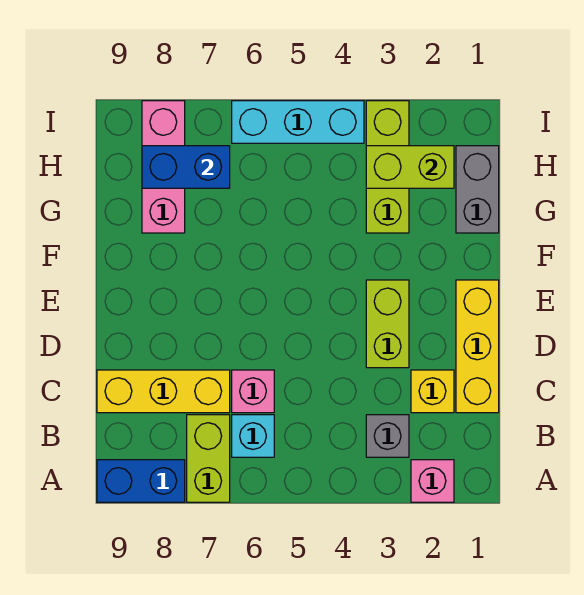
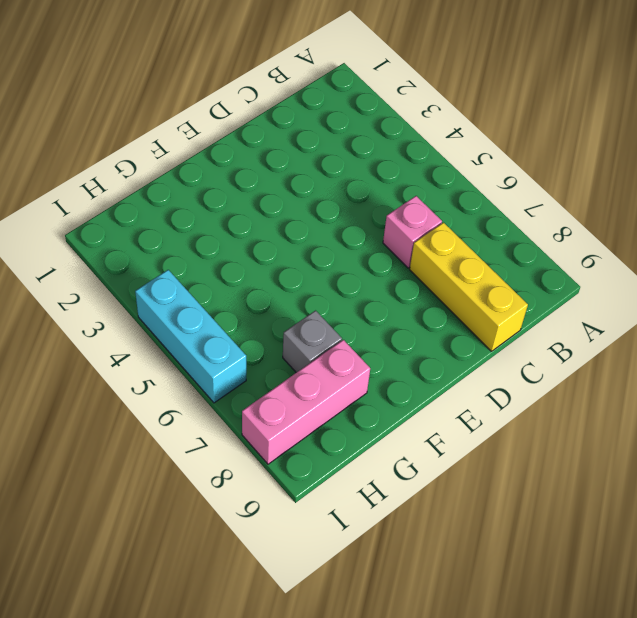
grey brick G7 level 1 -> grey brick B3 level 1
none -> pink brick A2 level 1
none -> lime brick A7:B7 level 1
none -> blue brick A8:A9 level 1

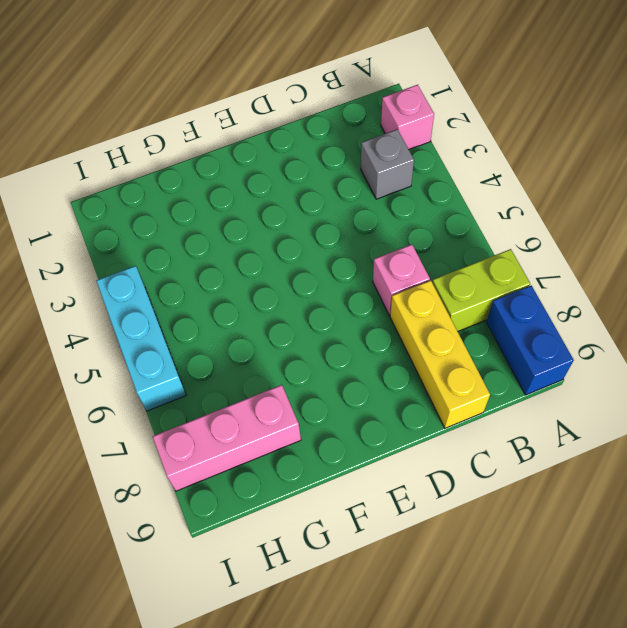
none -> cyan brick B6 level 1
none -> yellow brick C1:E1 level 1
none -> yellow brick C2 level 1

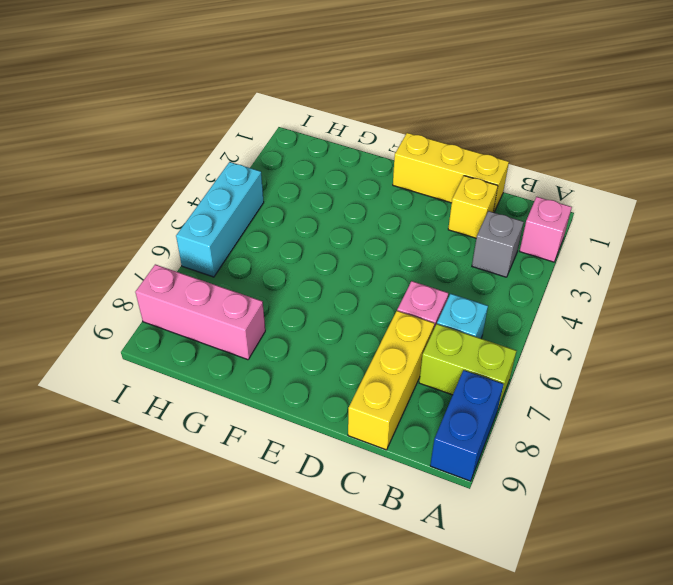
none -> lime brick D3:E3 level 1
none -> grey brick G1:H1 level 1
none -> lime brick G3:I3 level 1

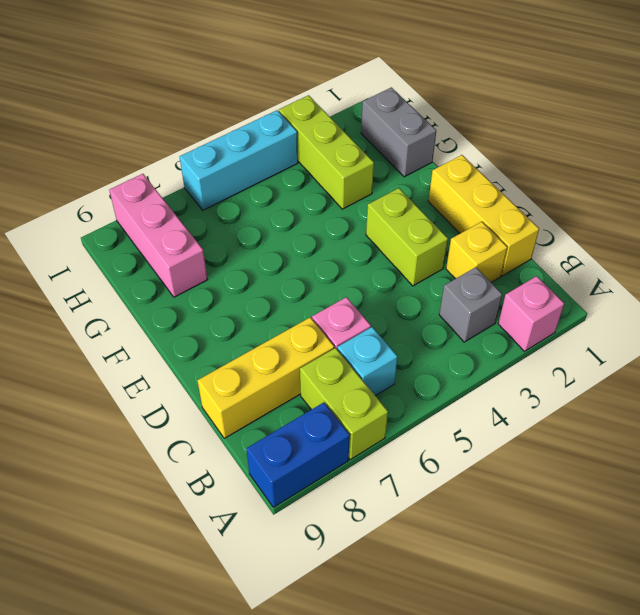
none -> lime brick H2:H3 level 2
none -> blue brick H7:H8 level 2

